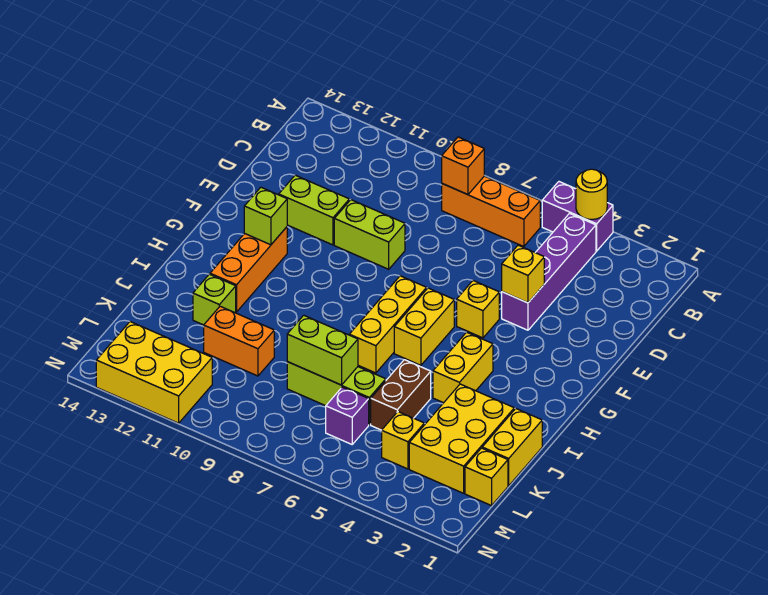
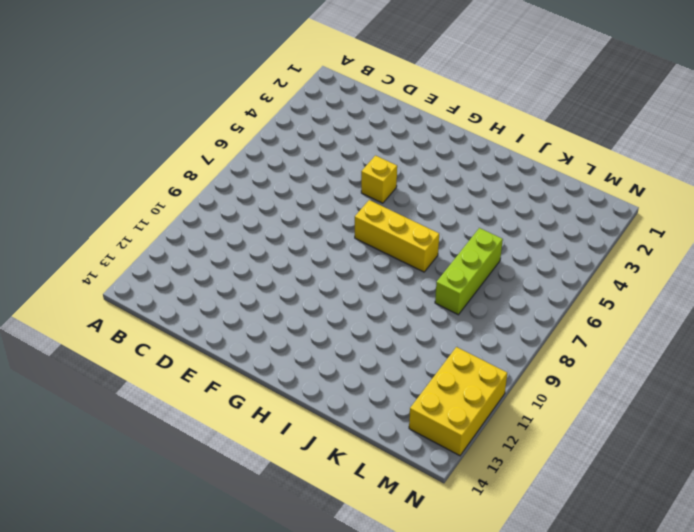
none -> purple brick A4:A5 level 1
none -> purple brick B4:E4 level 1
none -> orange brick B6:B8 level 1

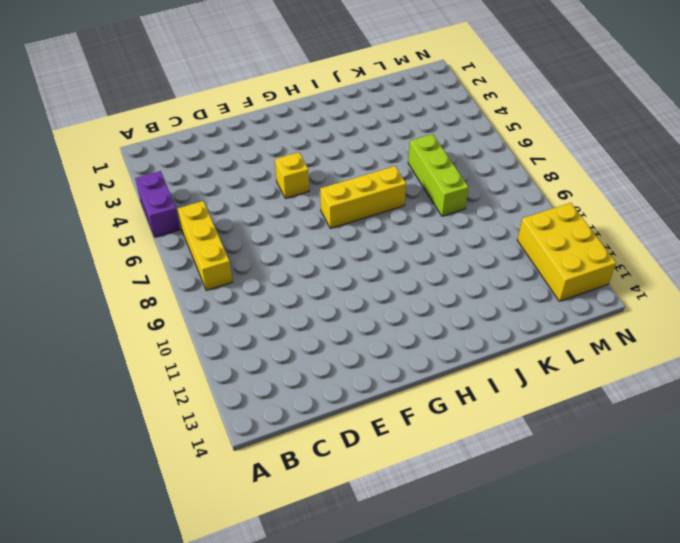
yellow brick B6:B8 level 1 -> orange brick B6:B8 level 1
none -> purple brick B4:E4 level 1
none -> lime brick E9:E10 level 1
none -> lime brick E11:E12 level 1

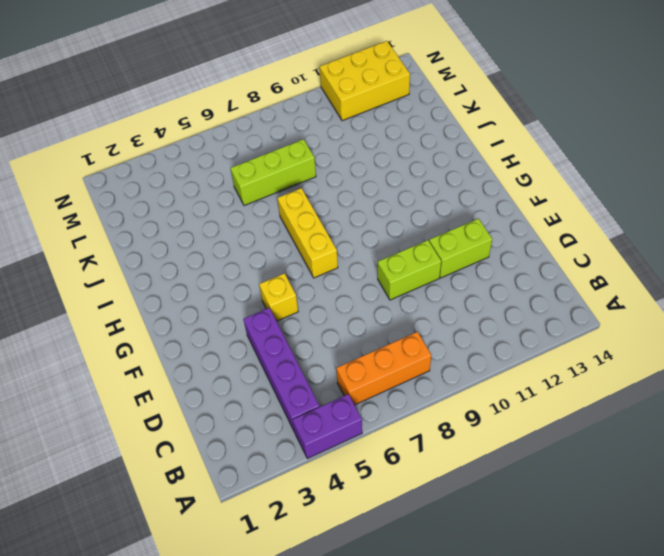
none -> yellow brick G6:H6 level 1
none -> orange brick G12:I12 level 1
none -> yellow brick H4:I4 level 1

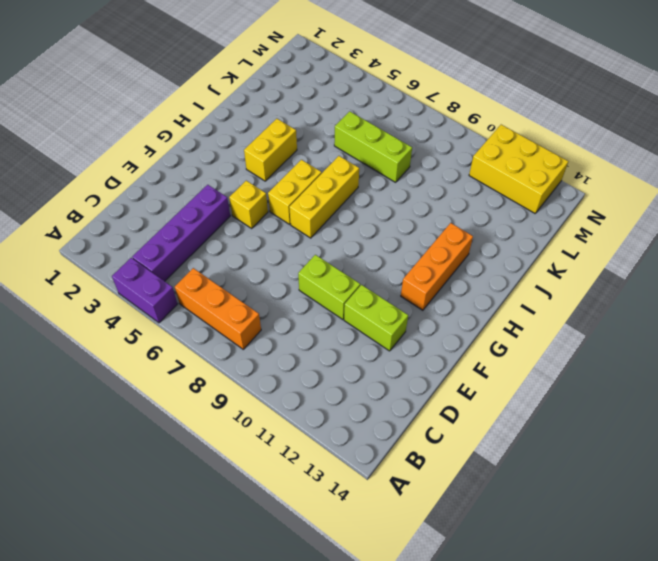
none -> yellow brick J1:K1 level 1
none -> yellow brick J2:L3 level 1
none -> brown brick J5:K5 level 1

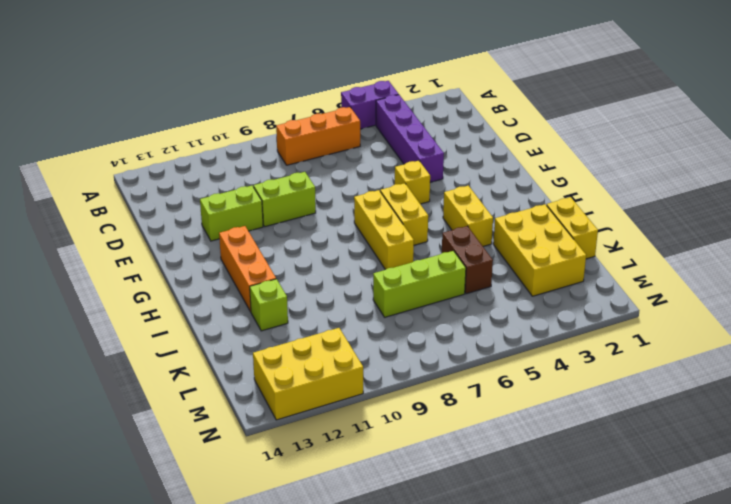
none -> orange brick K10:K11 level 1
none -> yellow brick L1 level 1
none -> yellow brick L4 level 1

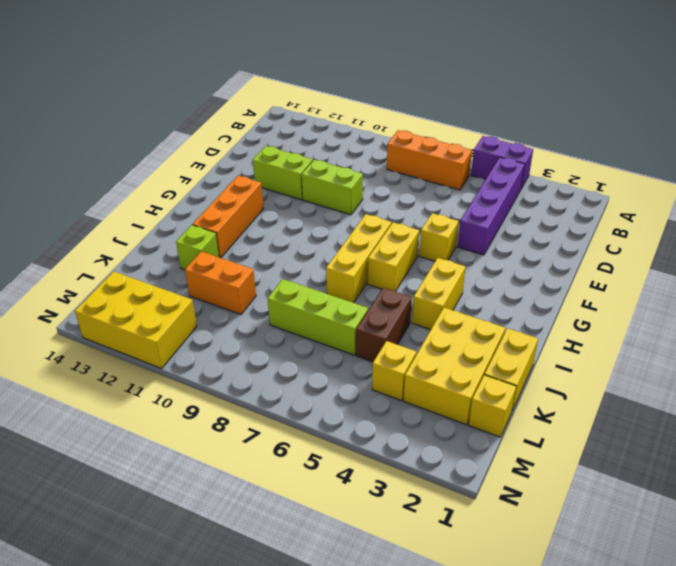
none -> purple brick L6 level 1
none -> yellow round brick A4 level 2
none -> orange brick B8 level 2

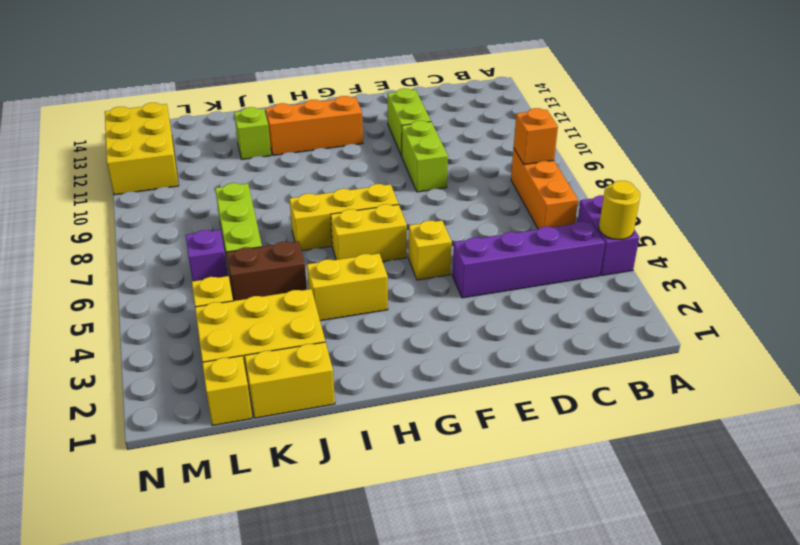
none -> orange brick K10:K11 level 1
none -> yellow brick E4 level 2
none -> lime brick G12 level 2

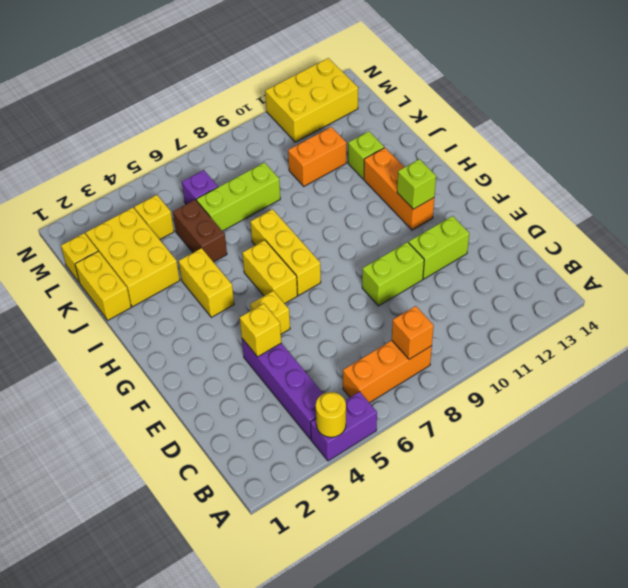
none -> lime brick K7:K8 level 2

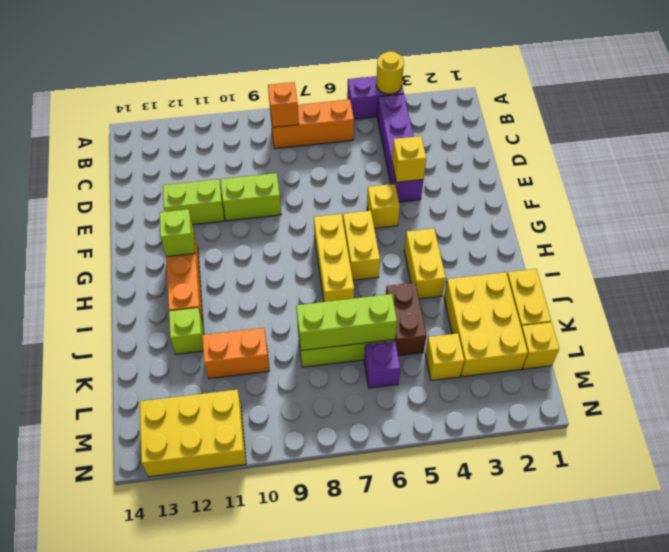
lime brick K6:K8 level 2 -> lime brick K7:K8 level 2

